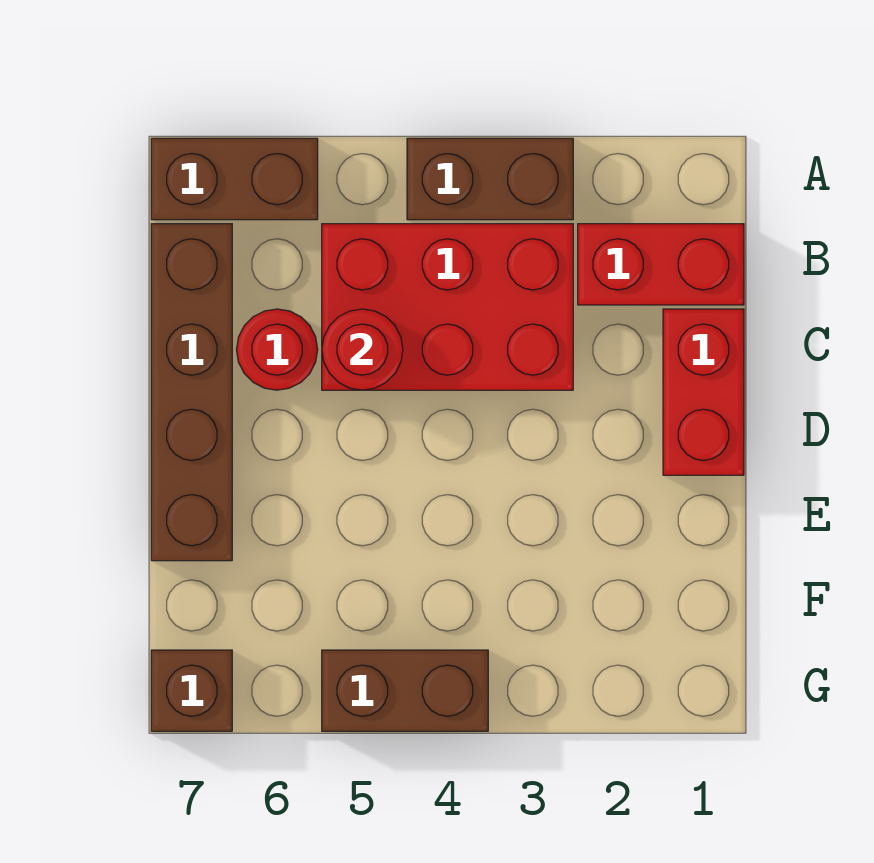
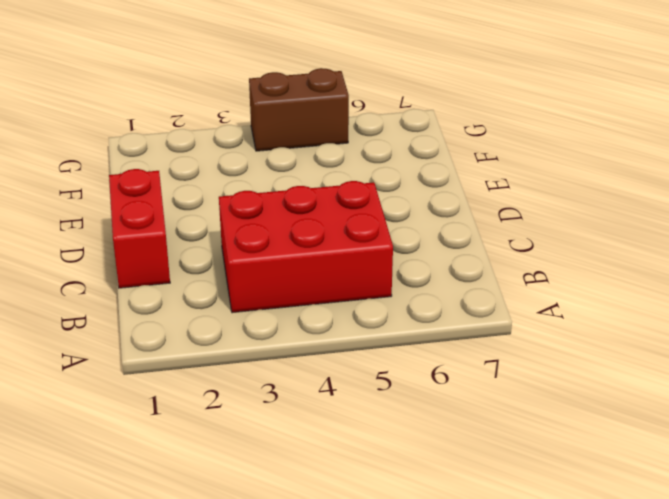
none -> brown brick A3:A4 level 1
none -> brown brick A6:A7 level 1

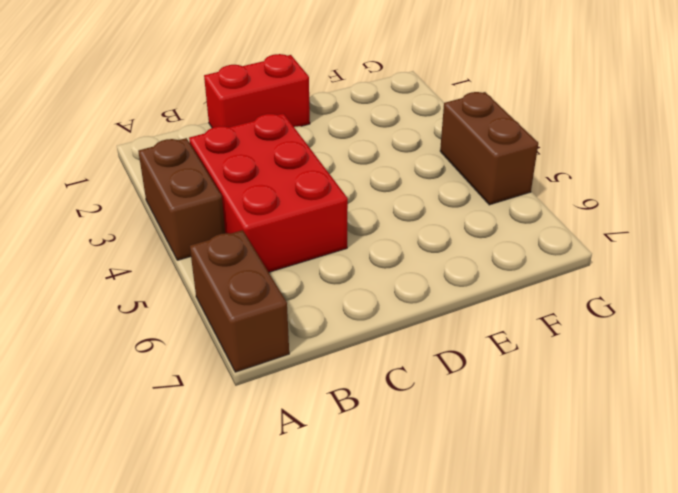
none -> red brick B1:B2 level 1
none -> brown brick B7:E7 level 1

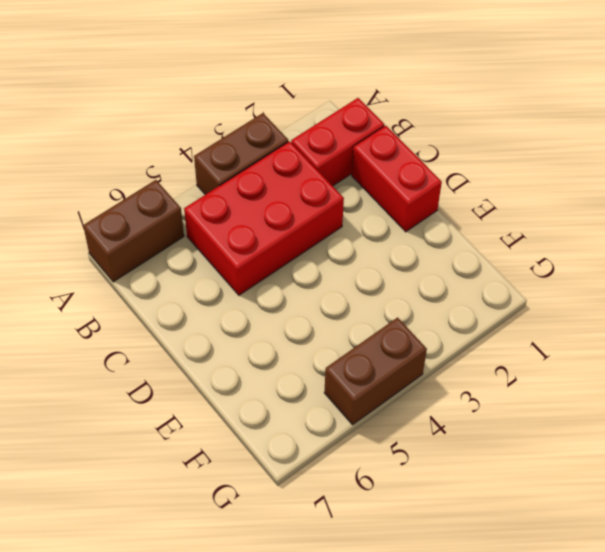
none -> brown brick B7:E7 level 1
none -> red round brick C6 level 1

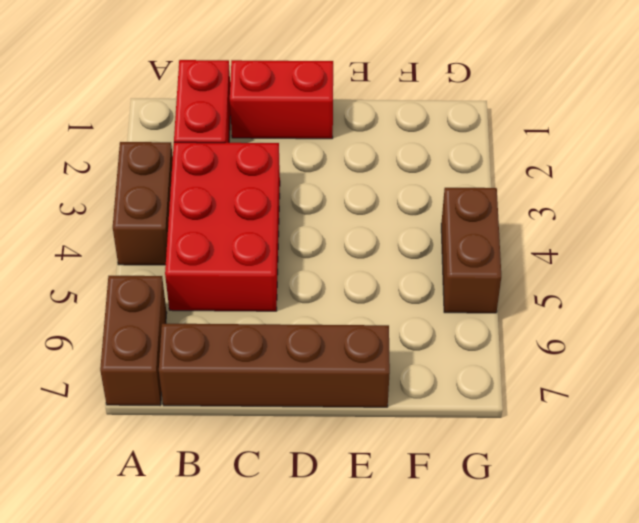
none -> red round brick C6 level 1
none -> brown brick G7 level 1

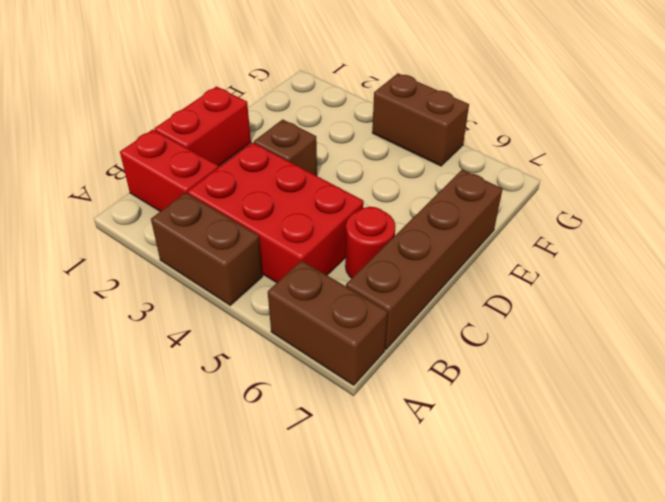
brown brick D3 level 1 -> brown brick G7 level 1
none -> red round brick C5 level 2

